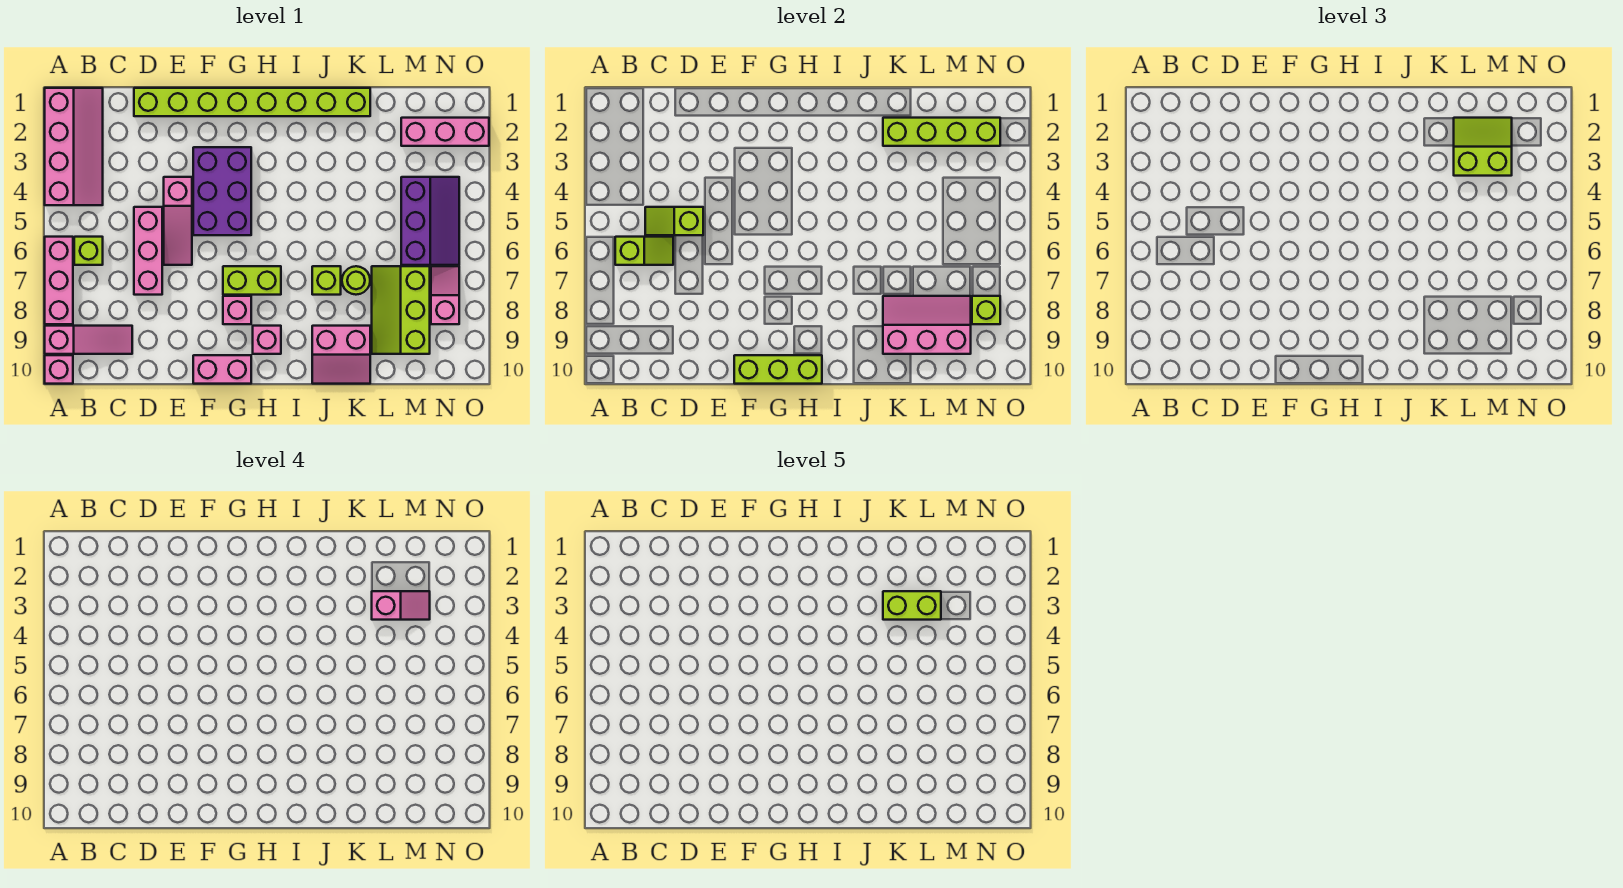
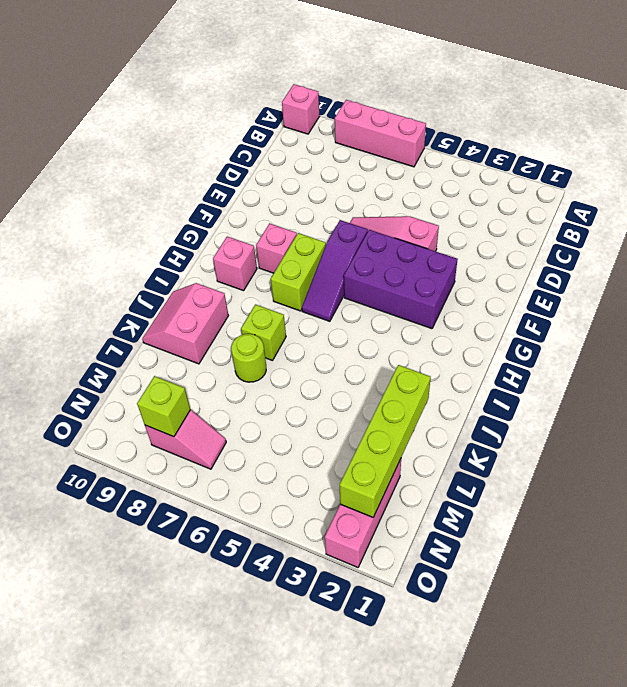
purple slope F6:H6 level 1 top F -> none
none -> pink slope A1:B4 level 1 top A
none -> pink slope A9:C9 level 1 top A
none -> lime brick B6 level 1

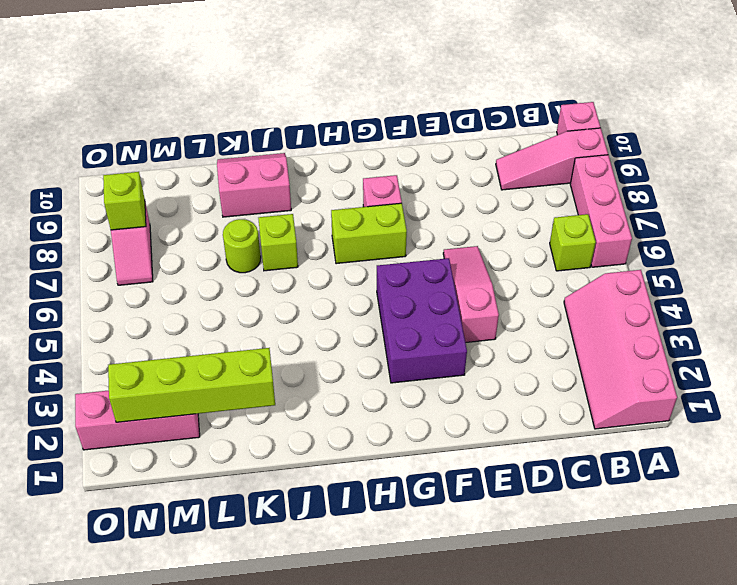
none -> lime brick D1:K1 level 1
none -> pink brick D5:D7 level 1
none -> pink brick F10:G10 level 1

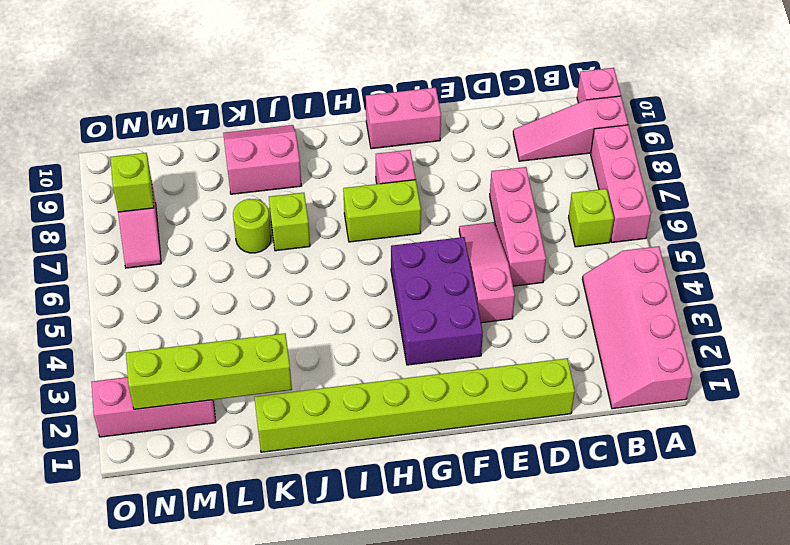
none -> pink brick H9 level 1
none -> lime slope L7:M9 level 1 top M
none -> purple slope M4:N6 level 1 top M

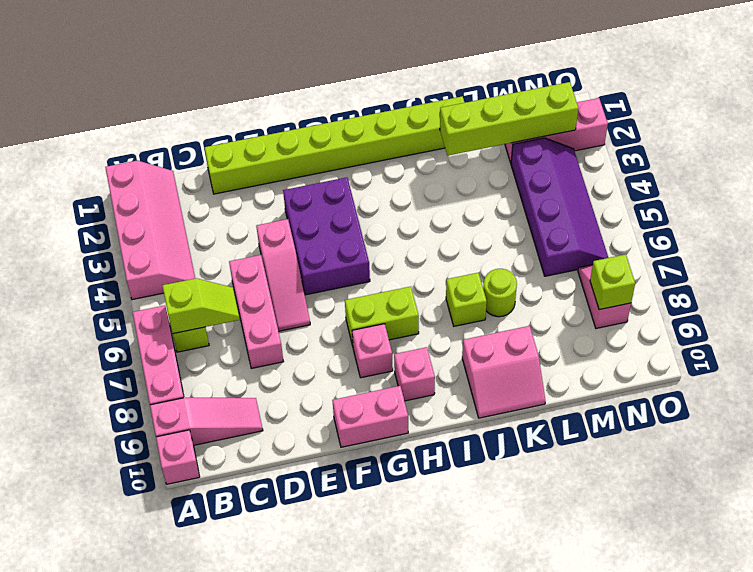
purple slope M3:N6 level 1 top M -> purple slope M4:N6 level 1 top M
none -> lime slope L7:M9 level 1 top M
none -> lime slope C5:D5 level 2 top D
none -> lime brick F10:H10 level 2

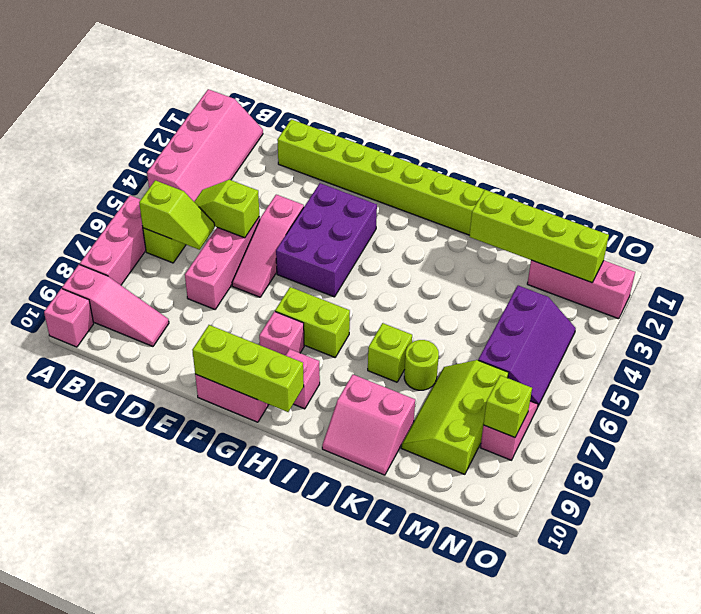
none -> pink slope K8:M9 level 2 top 9
none -> lime slope L2:M3 level 3 top 3
none -> pink slope L3:M3 level 4 top L

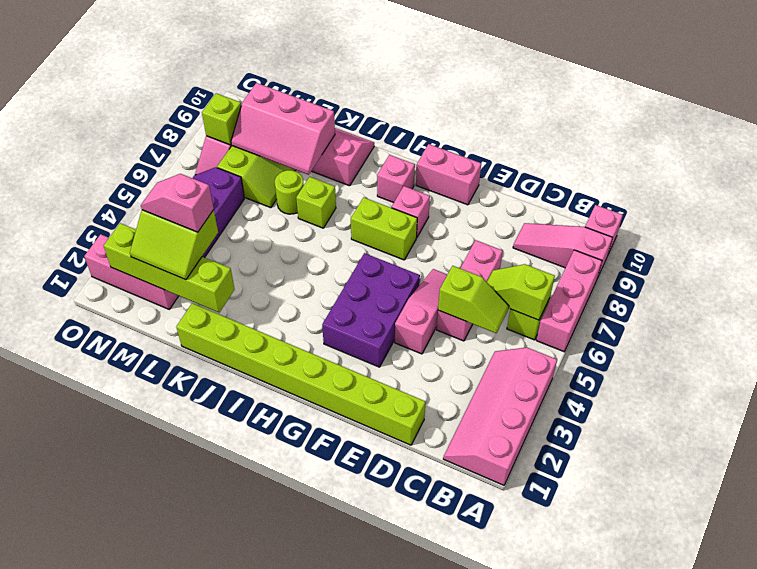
none -> lime brick F10:H10 level 2
none -> lime brick K3:L3 level 5

